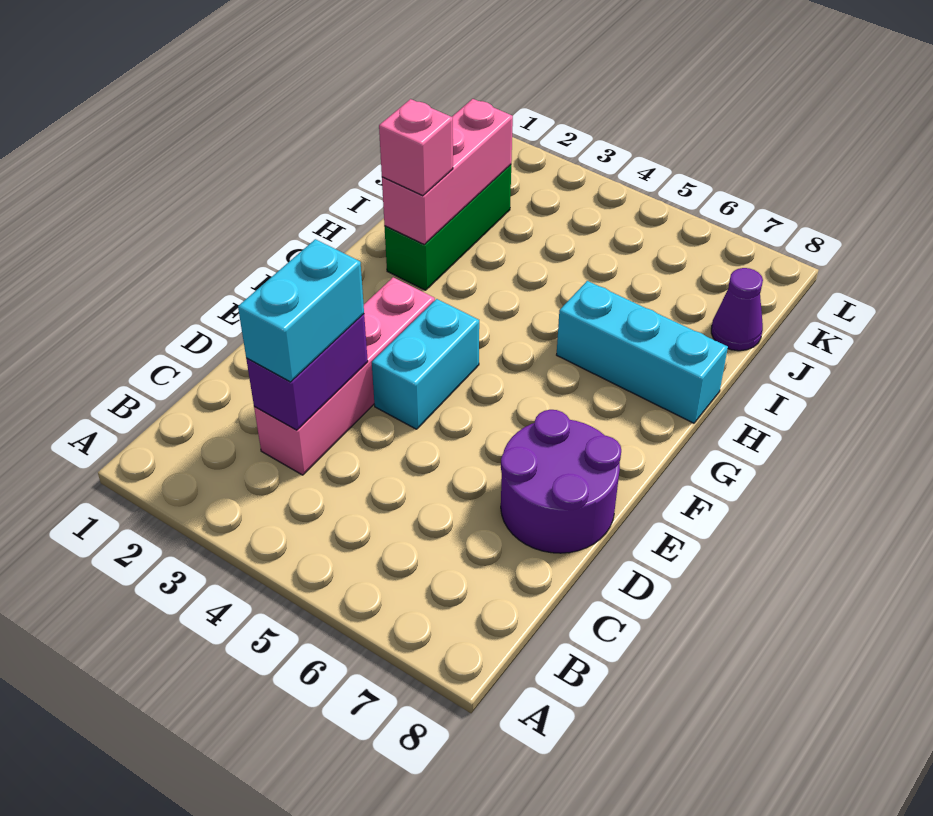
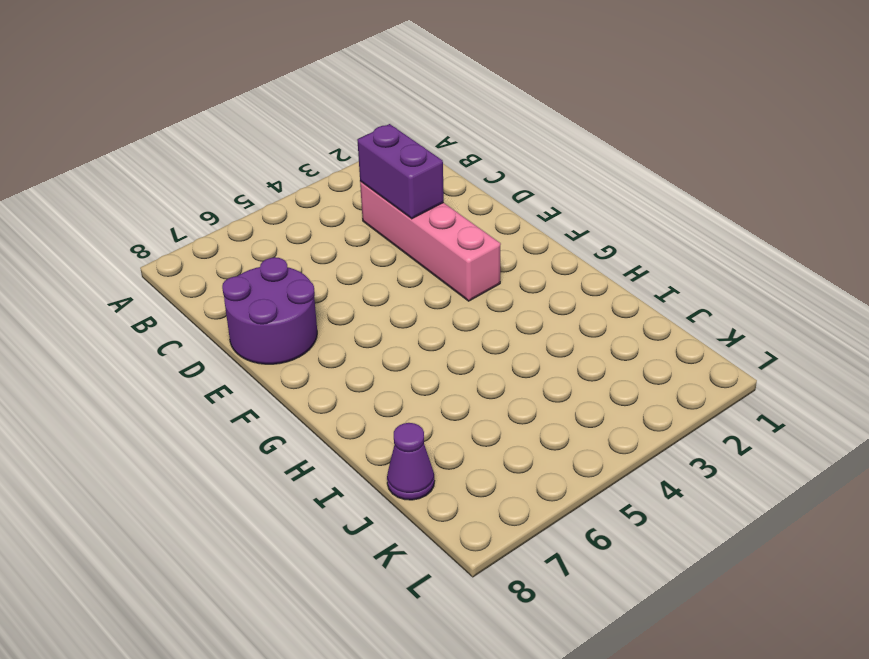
none -> cyan brick E4:F4 level 1
none -> green brick H2:J2 level 1

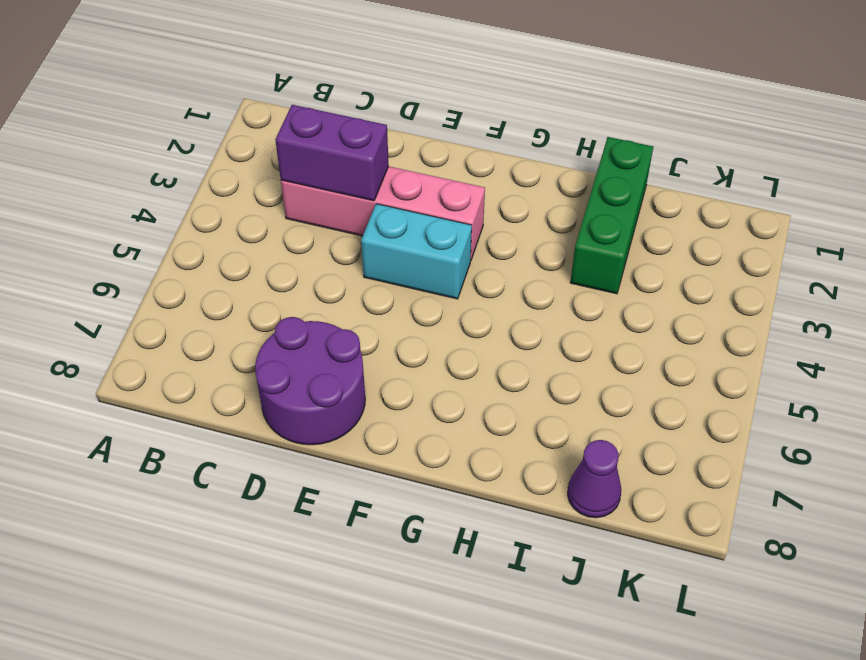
green brick I1:I3 level 1 -> green brick H2:J2 level 1
none -> cyan brick H6:H8 level 1
none -> pink brick H2:J2 level 2

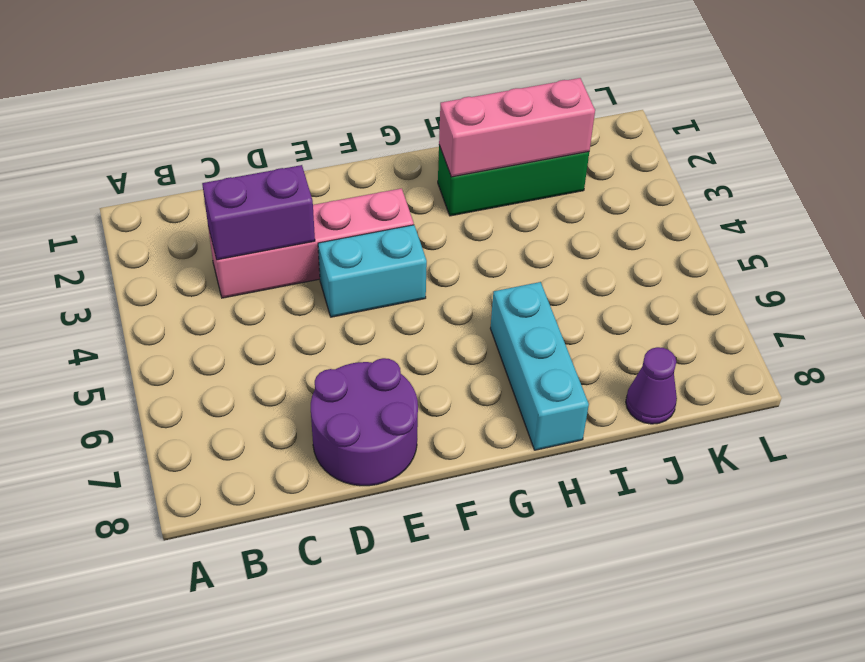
none -> cyan brick C3:D3 level 3
none -> pink brick H2 level 3

